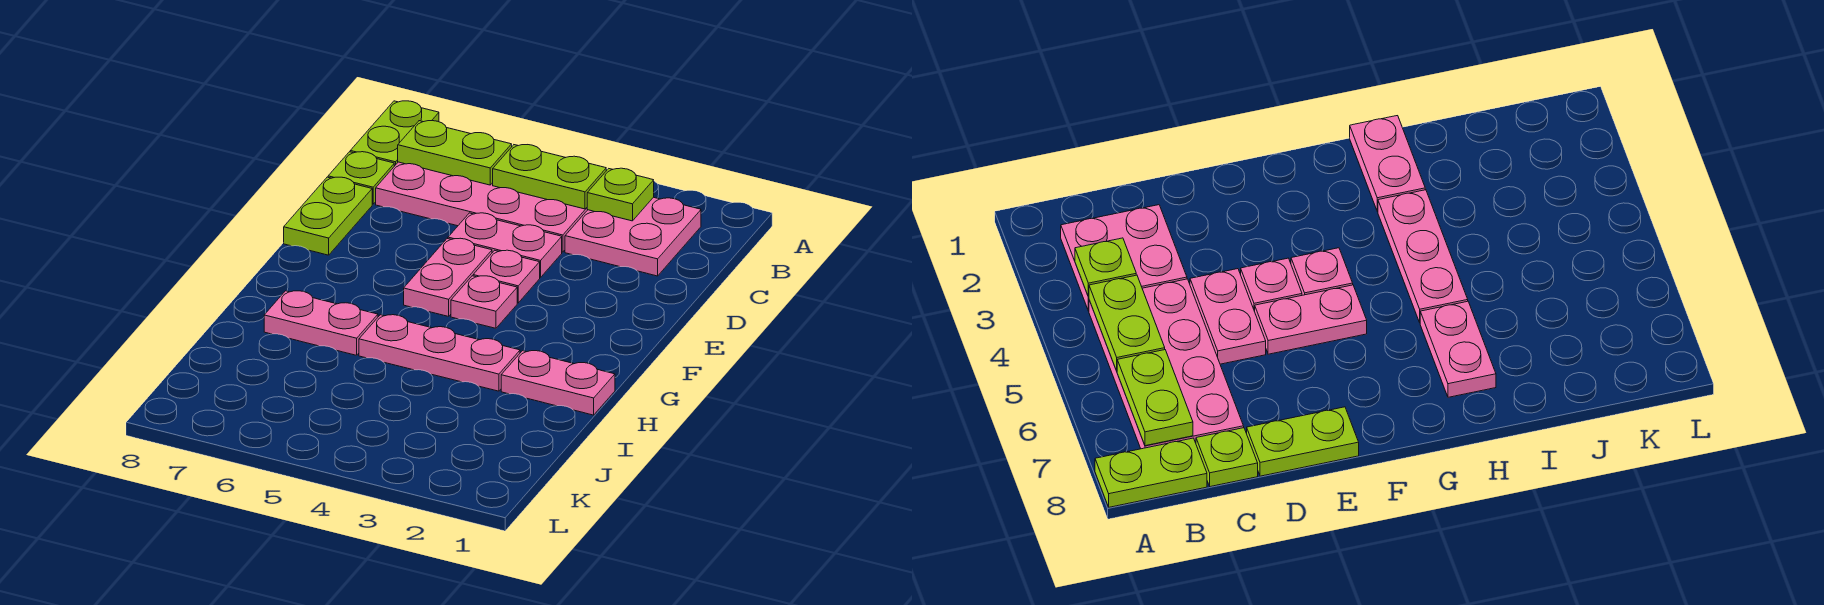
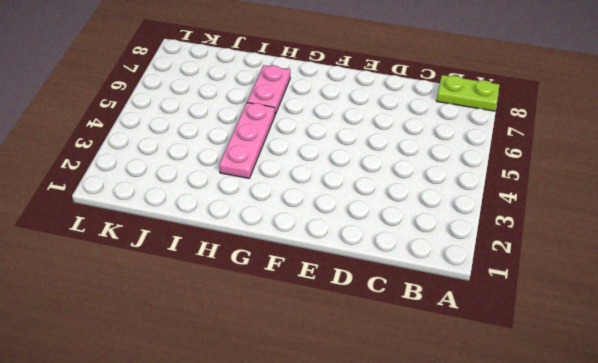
none -> pink plate B2:C3 level 1
none -> pink plate B4:C7 level 1
none -> lime plate C8 level 1

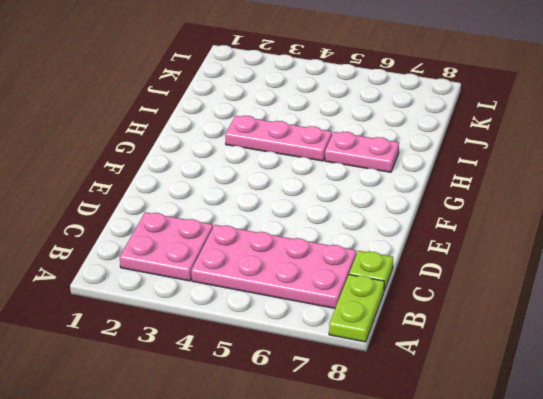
none -> pink plate D4:D5 level 1
none -> lime plate D8:E8 level 1
none -> pink plate E4 level 1

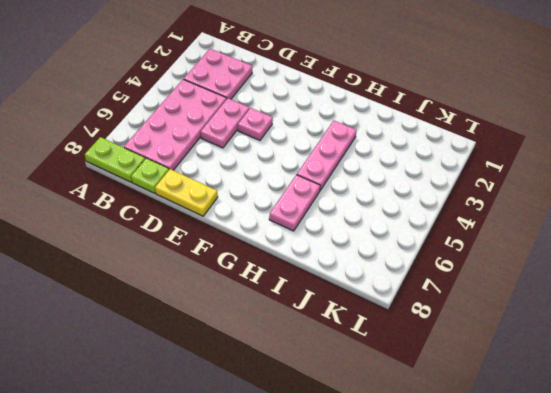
yellow plate D8:E8 level 1 -> lime plate D8:E8 level 1
none -> pink plate E5:F5 level 1
none -> pink plate F4 level 1
none -> pink plate H1:H2 level 1

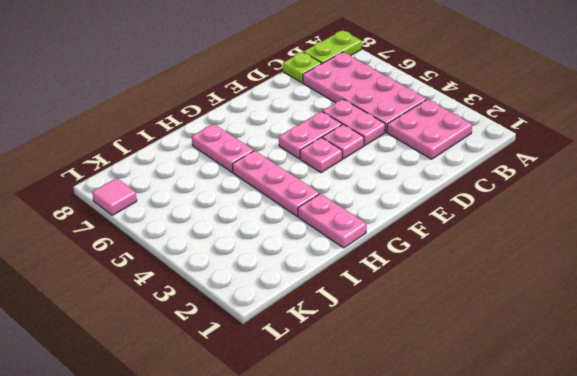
pink tile L7 level 1 -> none
none -> lime plate D8:E8 level 1
none -> lime plate B3 level 2
none -> lime plate B4:B5 level 2

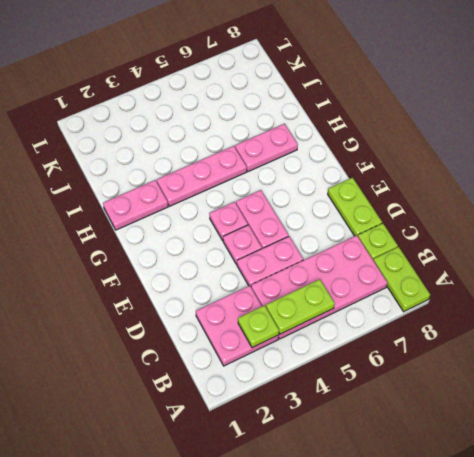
none -> lime plate B6:B7 level 2

